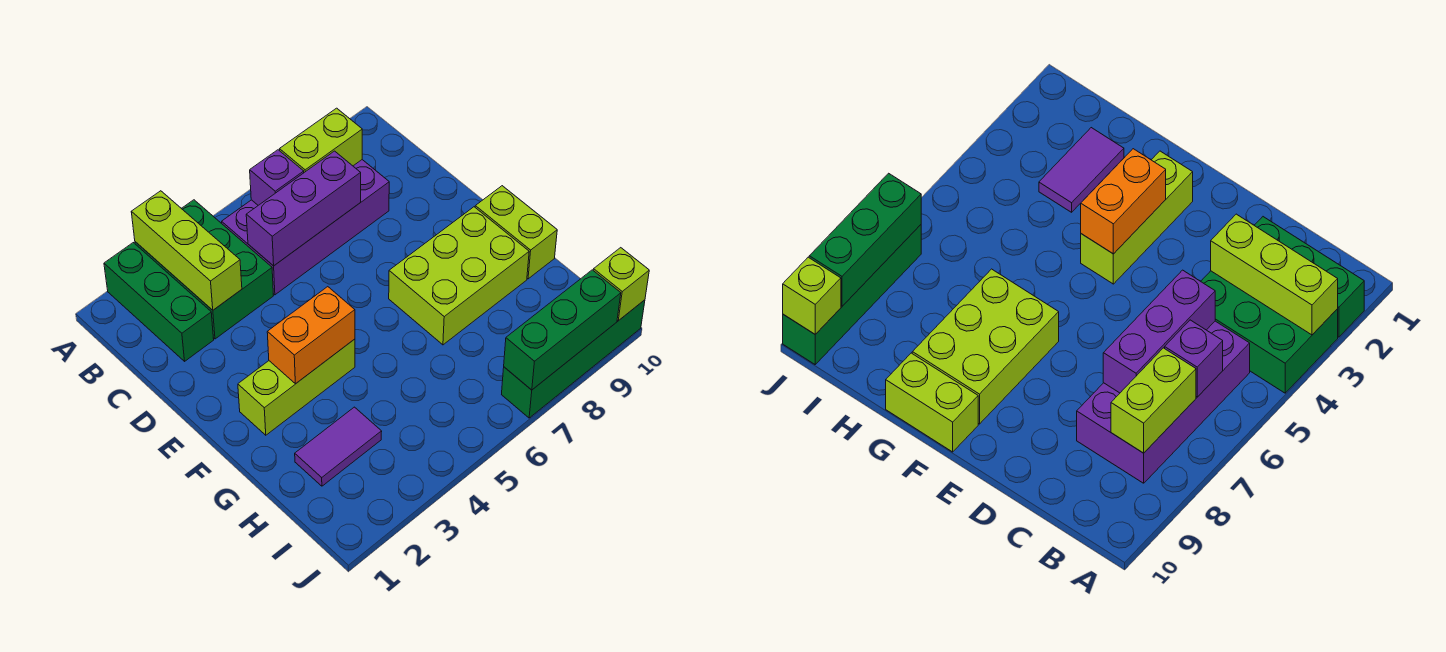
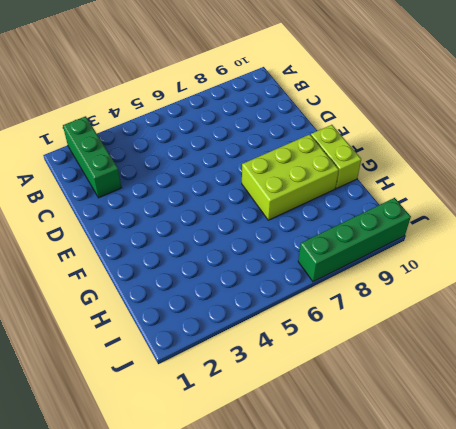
none -> green brick A3:C4 level 1
none -> purple brick B5:C8 level 1
none -> lime brick F2:F4 level 1

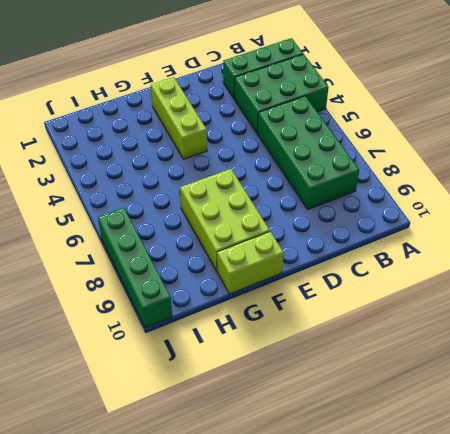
green brick B5:C8 level 1 -> purple brick B5:C8 level 1
none -> purple tile H2:H3 level 1
none -> lime brick A3:C3 level 2
none -> purple brick B6 level 2

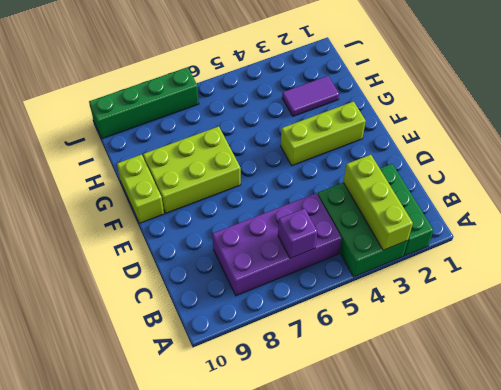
none -> lime brick B7:B8 level 2
none -> purple brick C5:C7 level 2
none -> orange brick F3:F4 level 2

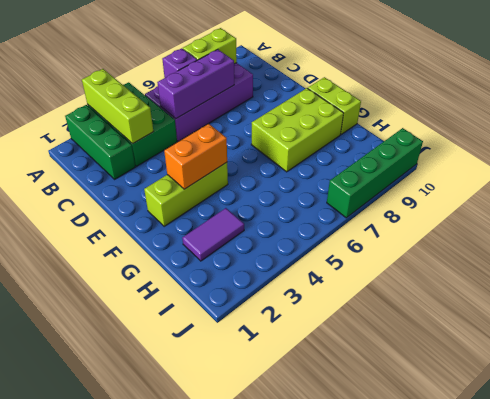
none -> green brick J7:J9 level 2
none -> lime brick J10 level 2

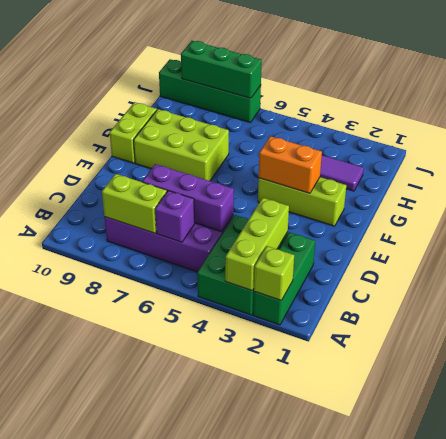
lime brick A2 level 2 -> lime brick J10 level 2

